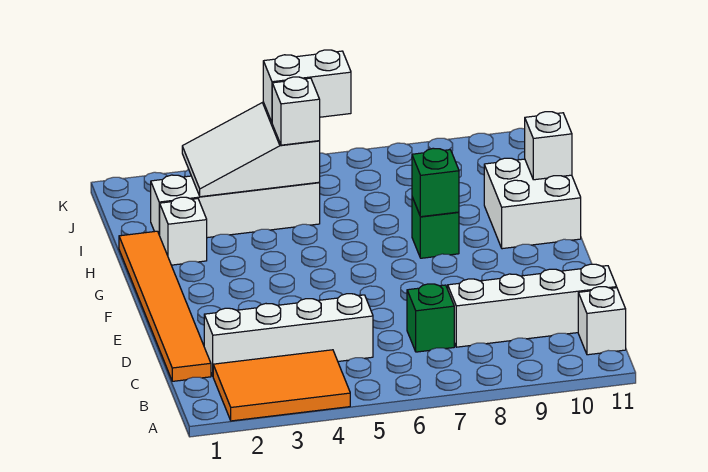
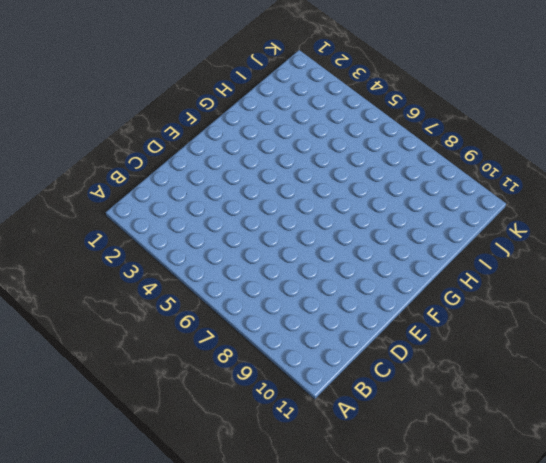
none -> orange tile A2:B4 level 1
none -> white brick B11 level 1
none -> orange tile C1:H1 level 1

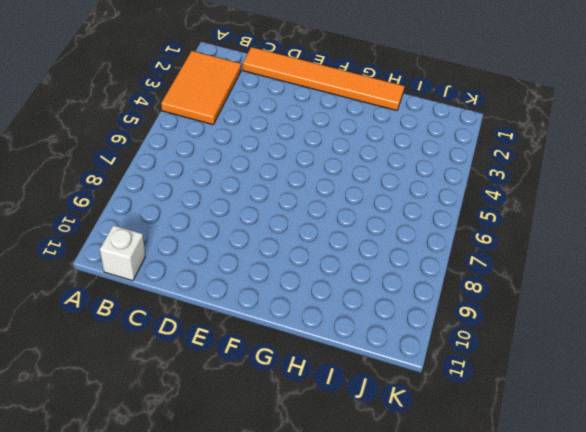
none -> white brick C2:C5 level 1
none -> green brick C7 level 1
none -> white brick C8:C11 level 1

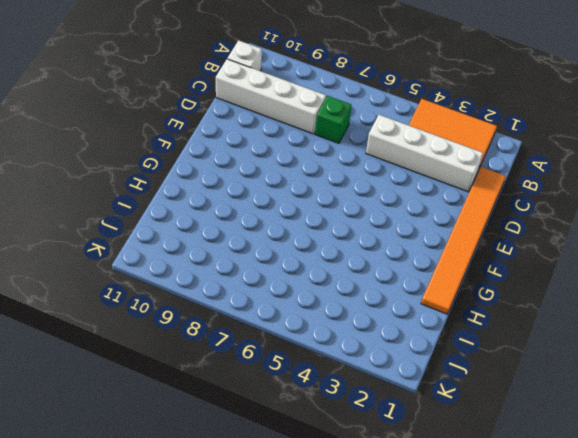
none -> green brick G8 level 1
none -> white brick G10:H11 level 1
none -> white brick H2 level 1

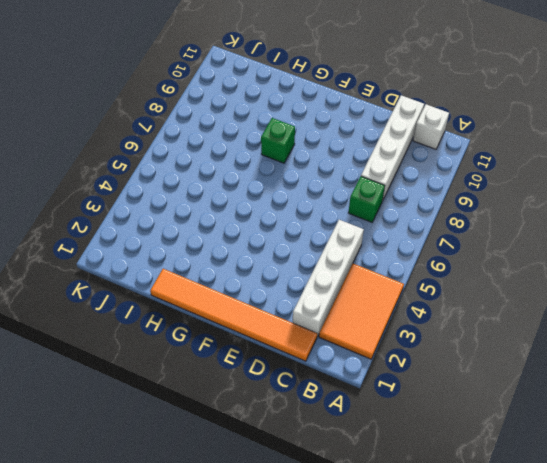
none -> white brick G10:H11 level 1
none -> white brick H2 level 1
none -> white brick I2:I5 level 1

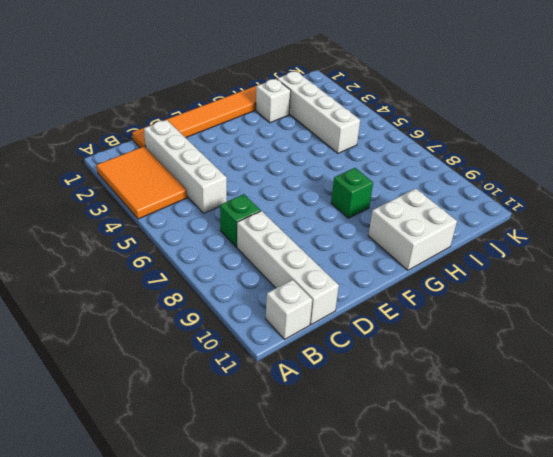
none -> green brick G8 level 2
none -> white brick H11 level 2
none -> white slope I3:J5 level 2 top 5

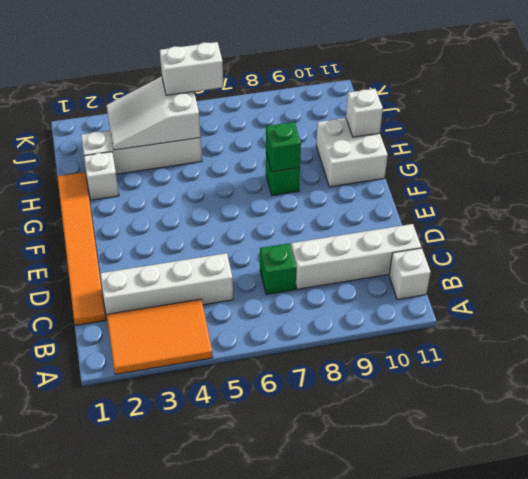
none -> white brick I5 level 3

